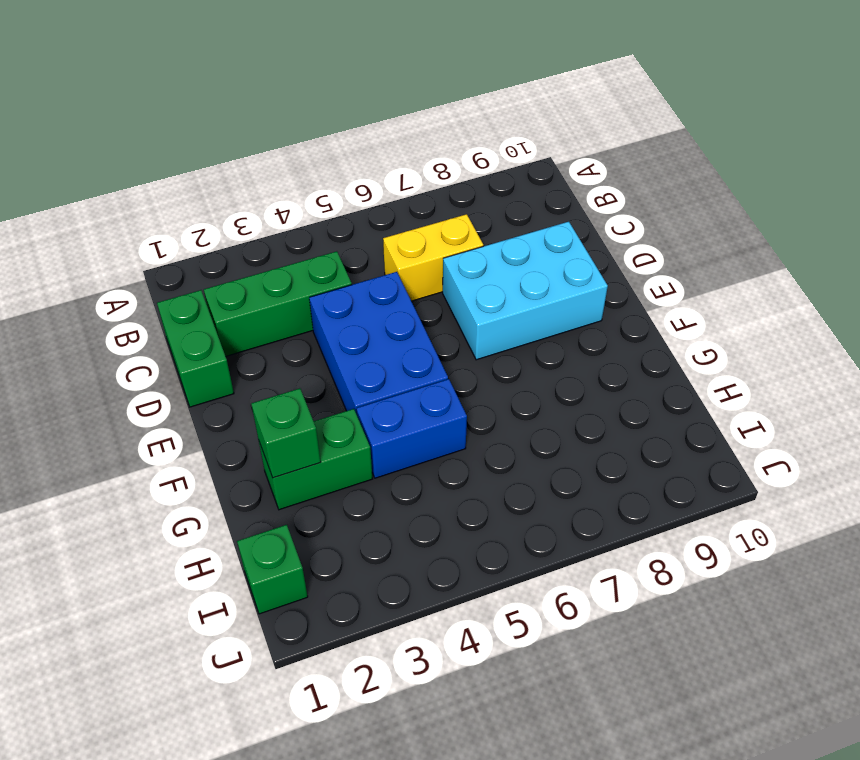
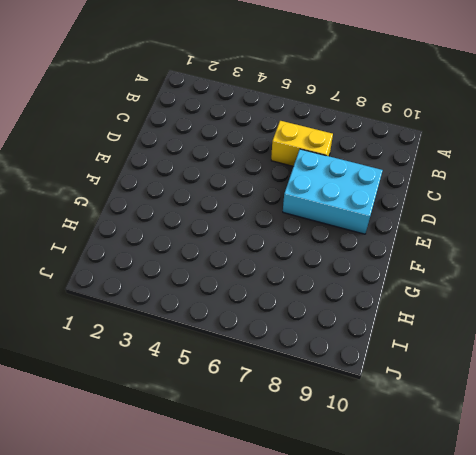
none -> green brick C1:D1 level 1
none -> green brick C2:C4 level 1

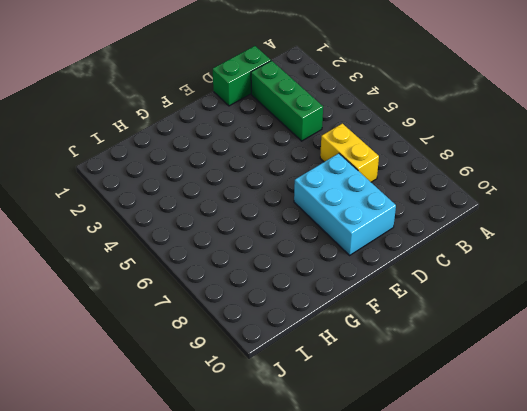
none -> blue brick D4:F5 level 1
none -> green brick G2:G3 level 1

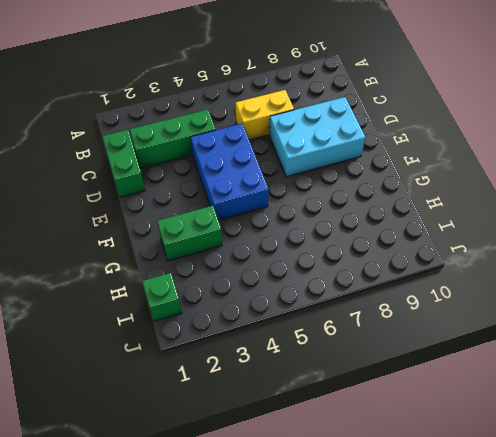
none -> blue brick G4:G5 level 1
none -> green brick G2 level 2

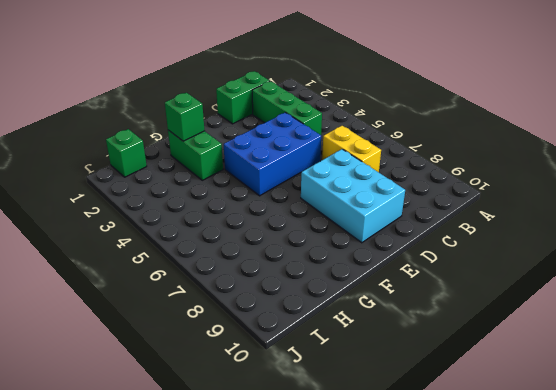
none -> blue brick G4:G5 level 1

